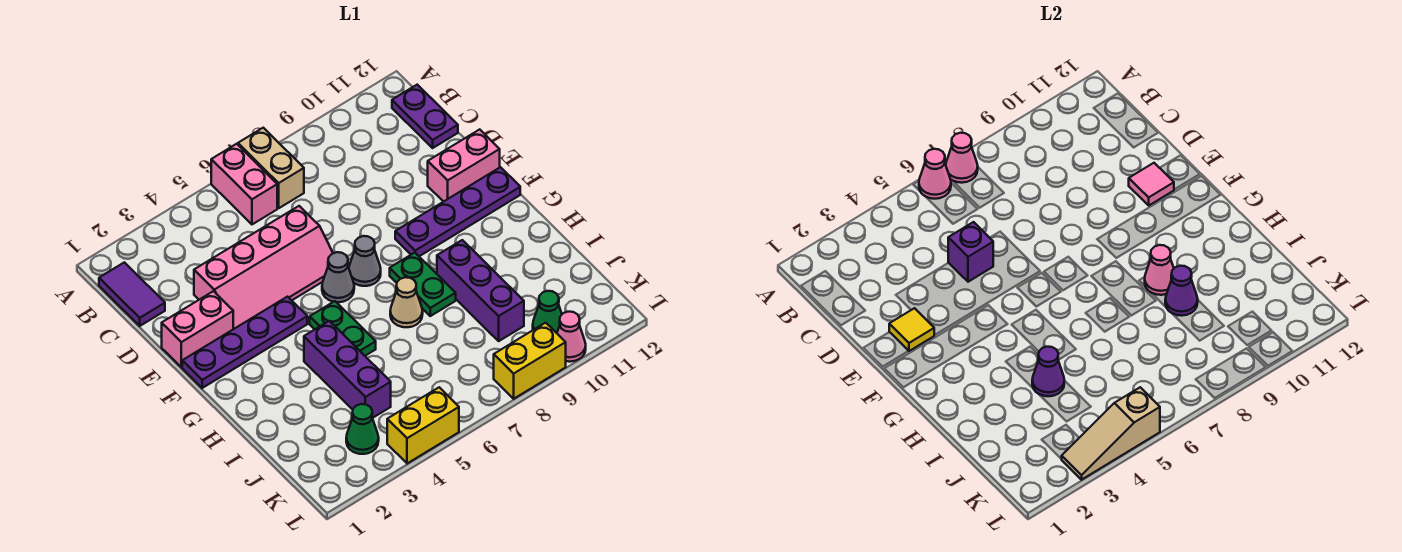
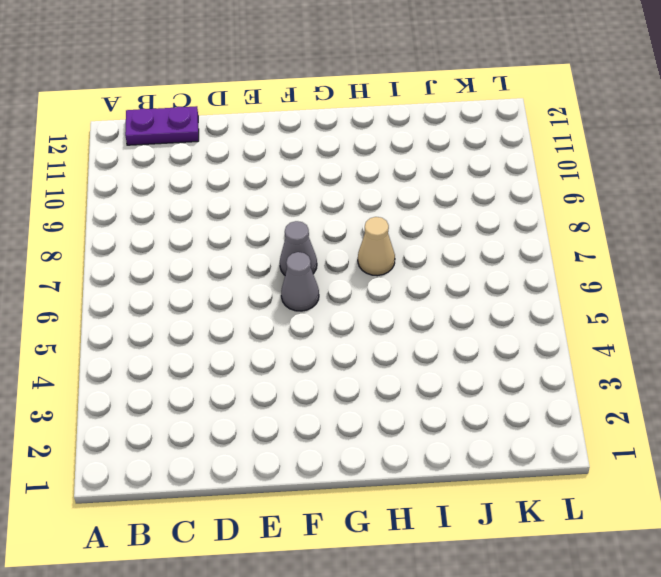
none -> pink brick A6:B6 level 1
none -> tan brick A7:B7 level 1
none -> purple tile B1:C1 level 1
none -> pink slope D3:E6 level 1 top D

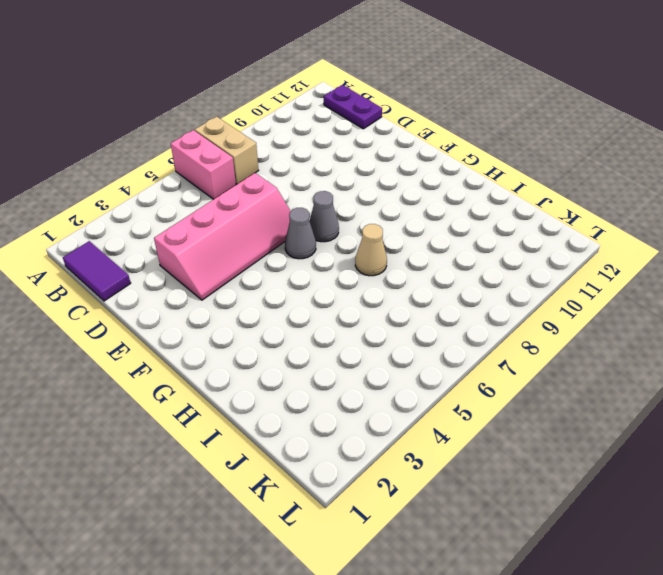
none -> pink brick E1:E2 level 1
none -> pink brick E11:E12 level 1
none -> purple plate F1:F4 level 1
none -> purple plate F9:F12 level 1

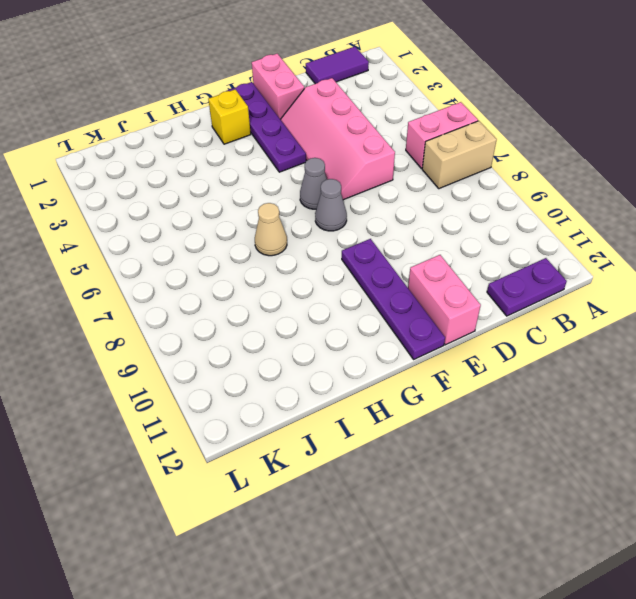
yellow brick G2 level 1 -> none
none -> green plate G5:H5 level 1
none -> green plate G8:H8 level 1
none -> purple brick H4:J4 level 1
none -> purple brick H9:J9 level 1

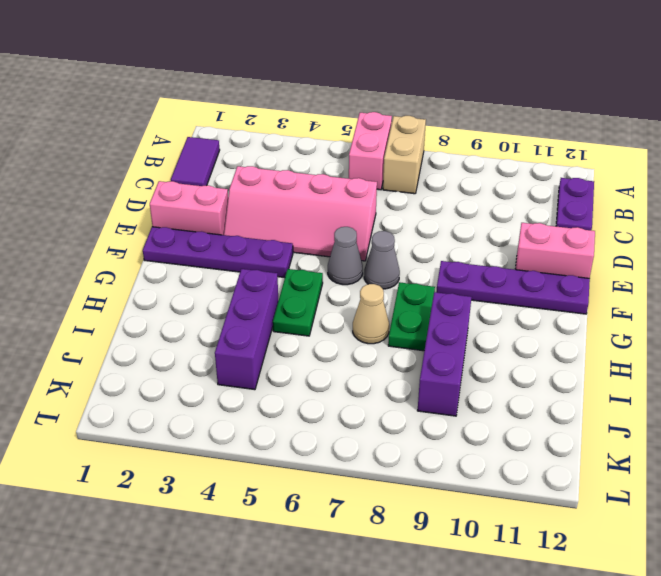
none -> green cone K3 level 1
none -> green cone K10 level 1
none -> yellow brick L4:L5 level 1
none -> yellow brick L8:L9 level 1

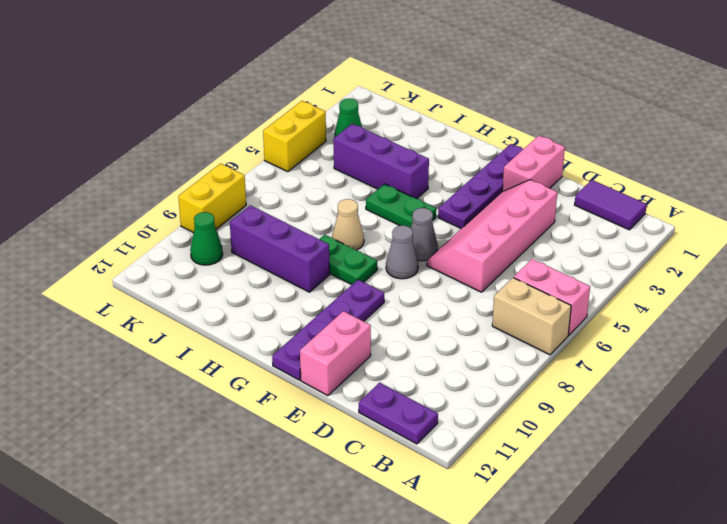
none -> pink cone L10 level 1
none -> pink cone A6 level 2
none -> pink cone A7 level 2
none -> purple brick D5 level 2

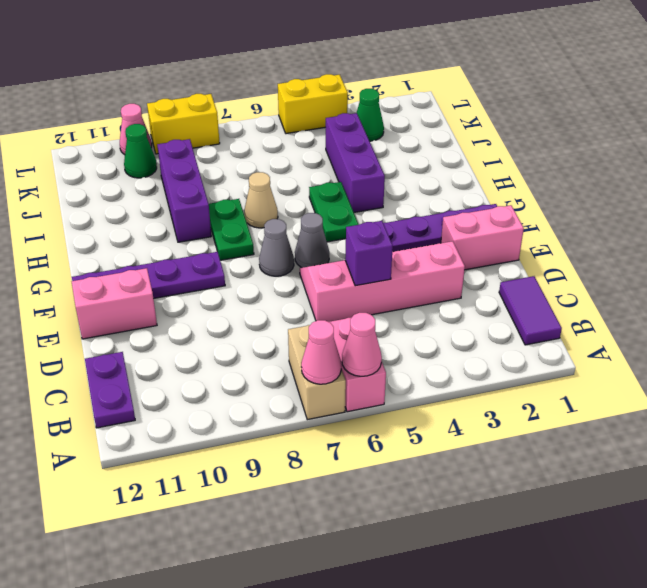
none -> yellow tile E2 level 2
none -> pink tile E11 level 2
none -> pink cone H9 level 2
none -> purple cone I4 level 2

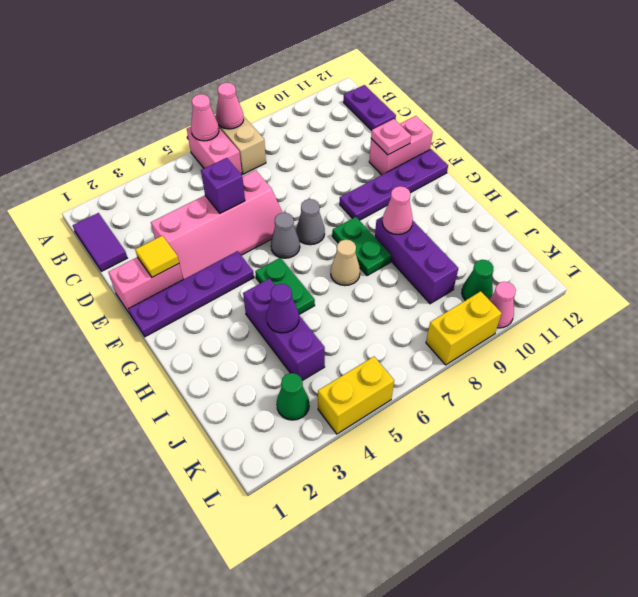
pink plate E11 level 2 -> pink tile E11 level 2
none -> purple cone I9 level 2
none -> tan slope L3:L5 level 2 top 5

